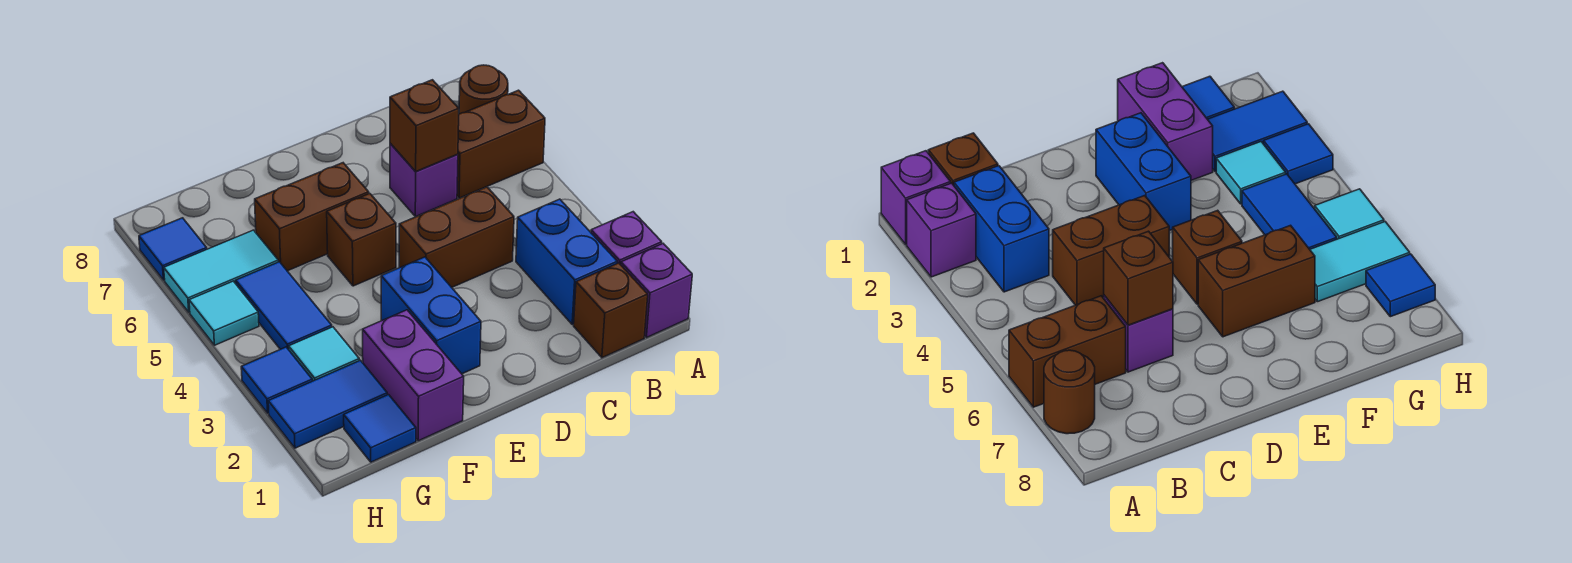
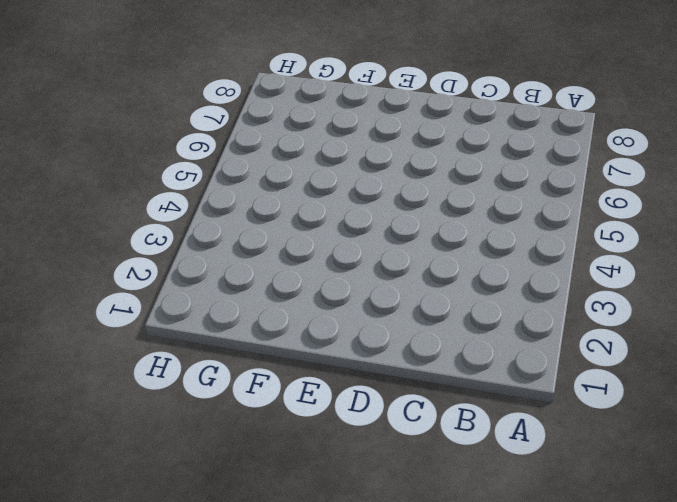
none -> purple brick A1 level 1
none -> purple brick A2 level 1
none -> brown brick A6:B6 level 1

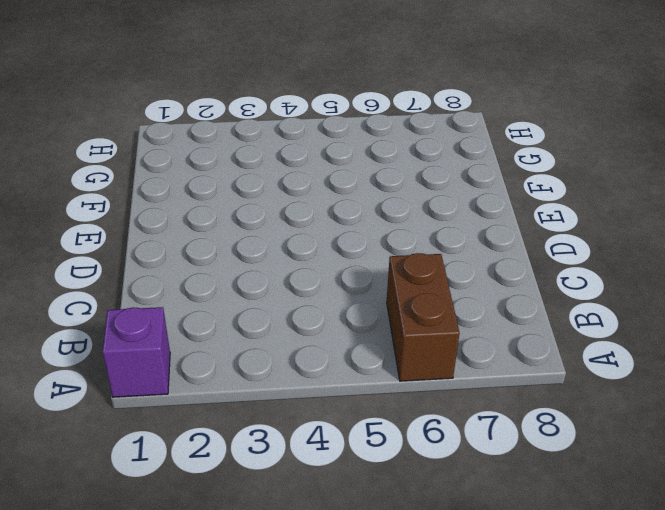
none -> purple brick A2 level 1
none -> brown round brick A7 level 1
none -> brown brick B1 level 1

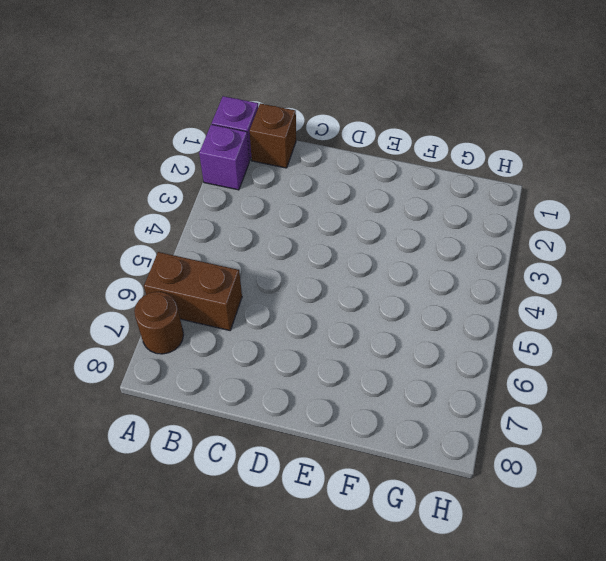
none -> blue brick B2:B3 level 1
none -> brown brick C4:D4 level 1
none -> purple brick C6 level 1

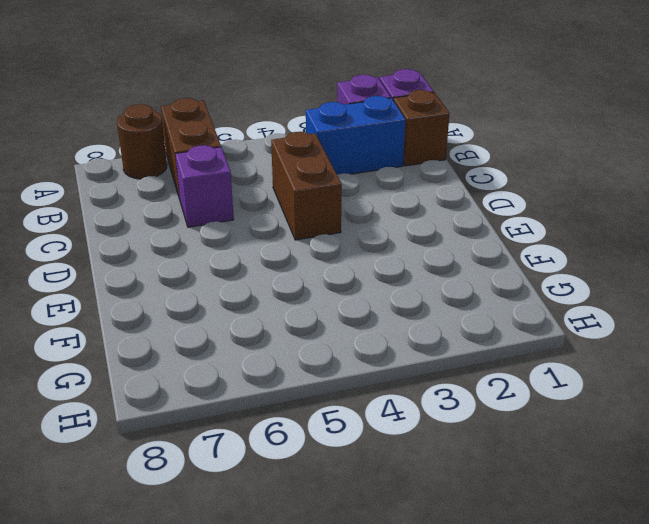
none -> blue brick E2:E3 level 1
none -> brown brick E5 level 1
none -> brown brick E6:F6 level 1

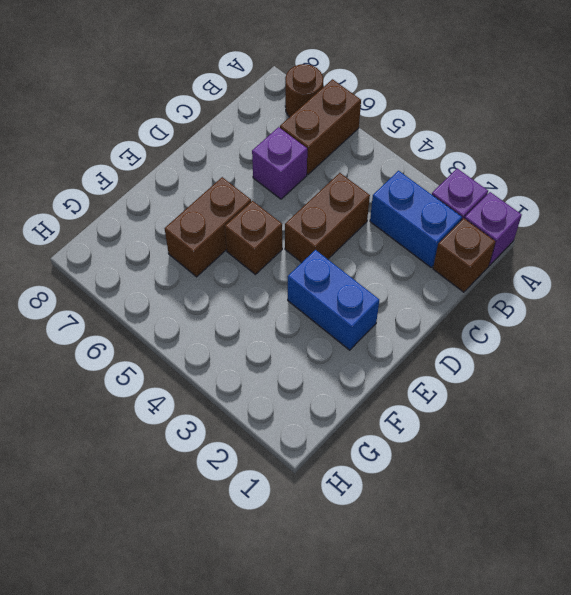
none -> purple brick F1:F2 level 1
none -> blue tile G1 level 1
none -> blue tile G2:H2 level 1

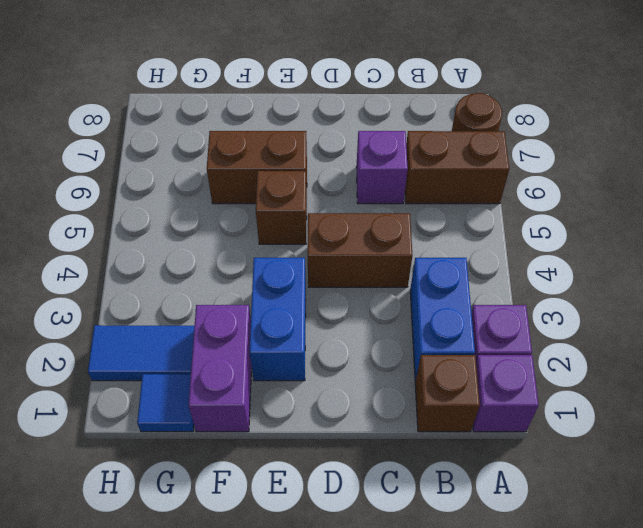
none -> cyan tile G3 level 1
none -> blue tile G4:G5 level 1
none -> cyan tile G6:H6 level 1

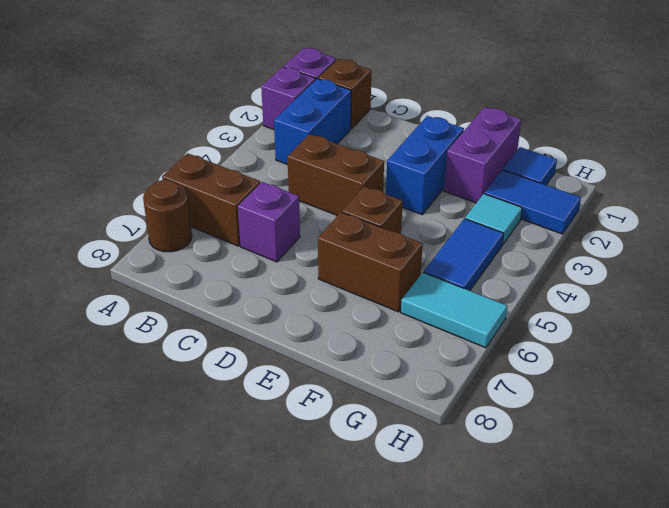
none -> blue tile H3 level 1
none -> cyan tile H5 level 1
none -> blue tile H7 level 1

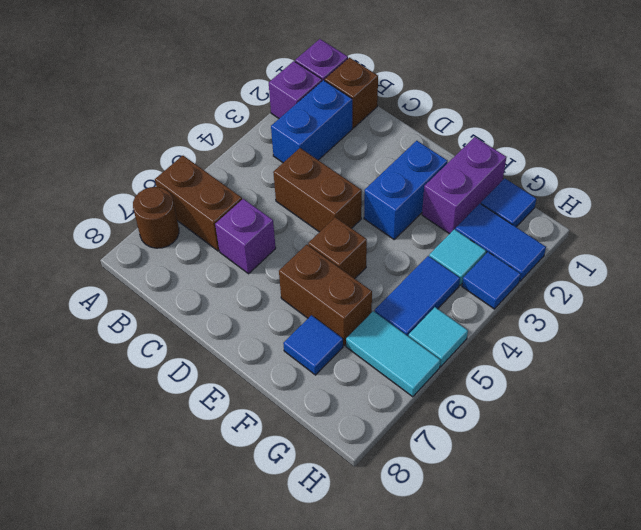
blue tile F7 level 1 -> blue tile H7 level 1
none -> brown brick C6 level 2

